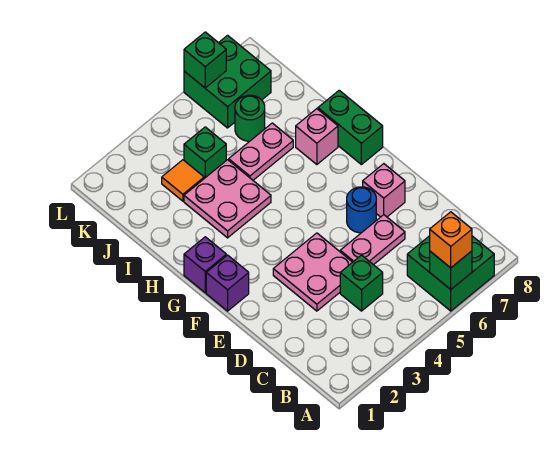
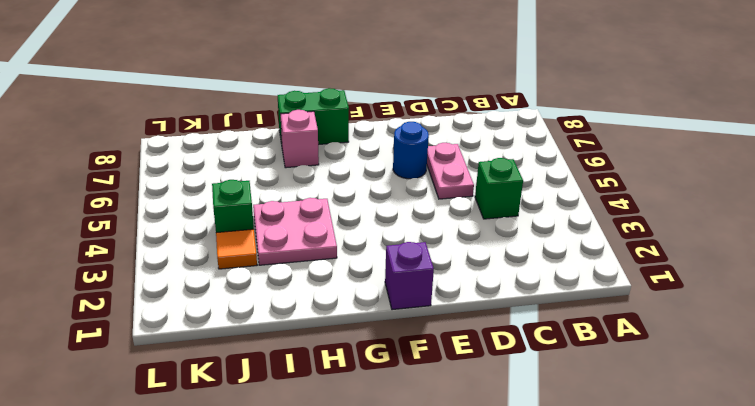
none -> green brick A6:B7 level 1
none -> pink plate D3:E4 level 1
none -> pink brick E7 level 1

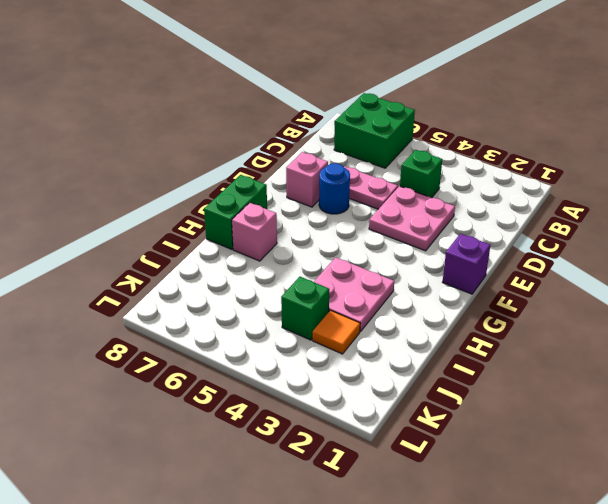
none -> purple brick G1 level 1
none -> pink plate I5:I6 level 1
none -> green round brick J6 level 1

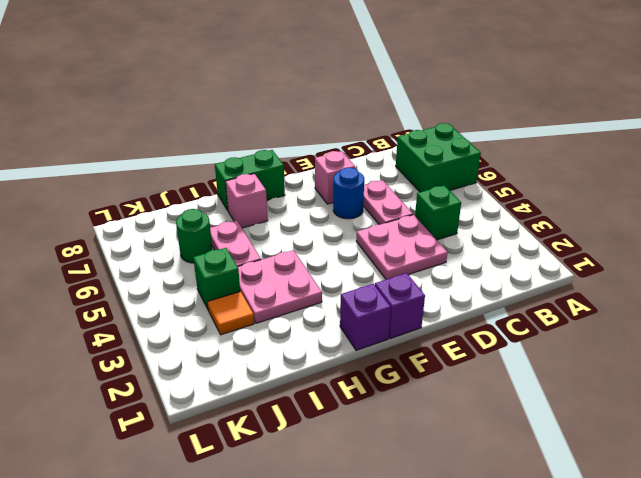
none -> green brick K6:L7 level 1
none -> green brick A6 level 2
none -> green brick L6 level 2

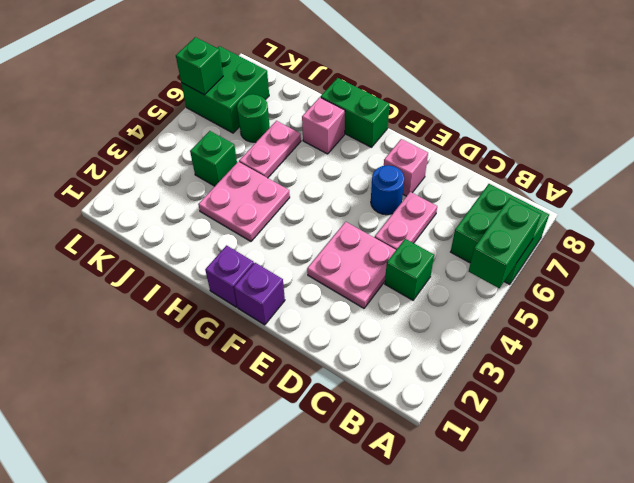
green brick A5:A6 level 2 -> green brick A6 level 2
none -> orange tile J3 level 1
none -> orange brick A6 level 3

